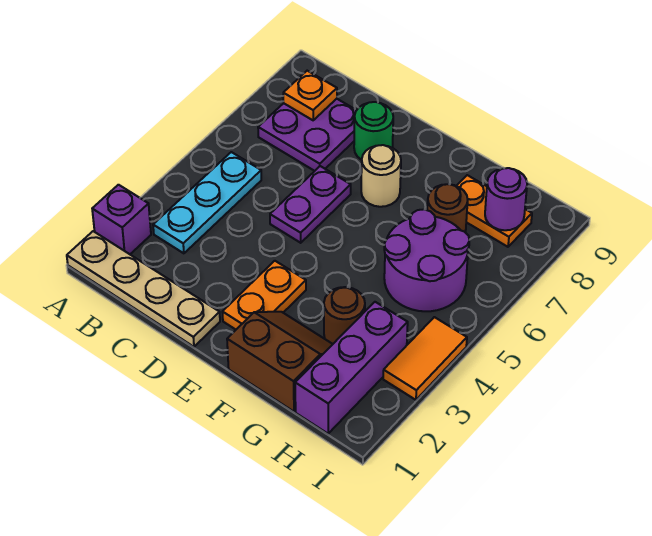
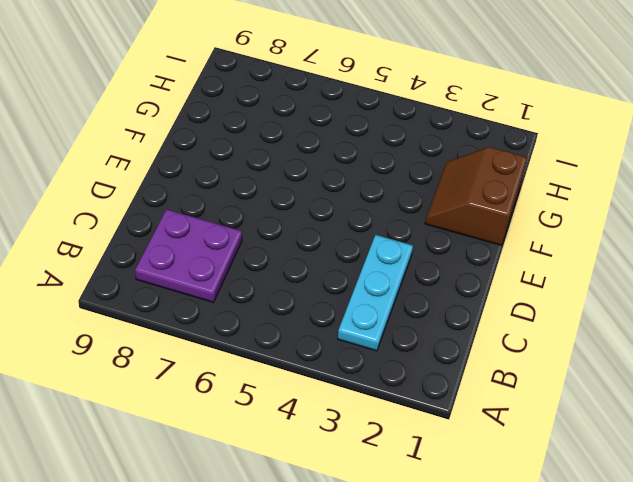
cyan plate B3:D3 level 1 -> cyan plate B3:B5 level 1
none -> tan plate A1:D1 level 1
none -> purple brick A2 level 1
none -> purple plate D5:D6 level 1

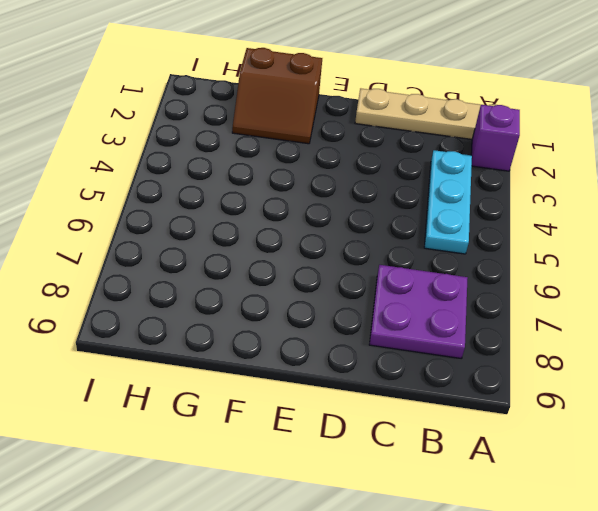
none -> purple plate D5:D6 level 1
none -> green round brick D8 level 1
none -> orange plate E2:E3 level 1

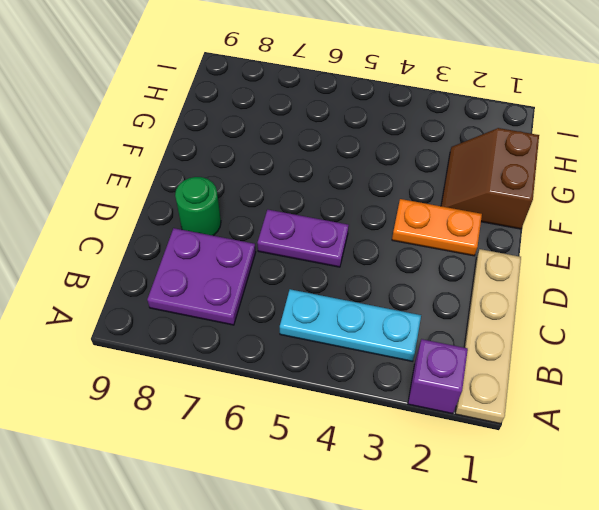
none -> tan round brick E7 level 1
none -> brown round brick G3 level 1
none -> purple round brick G5:H6 level 1

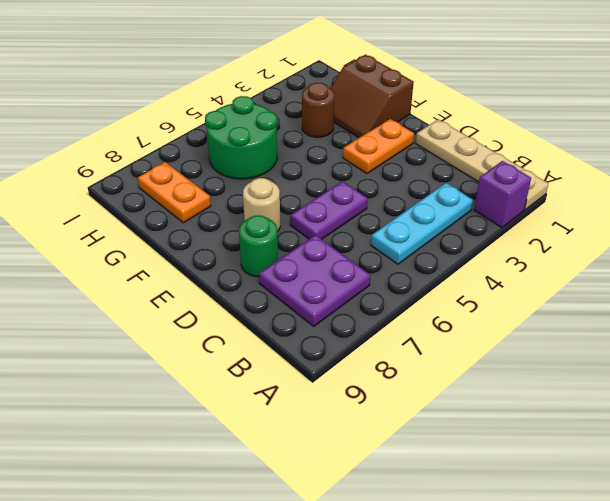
green round brick G5:H6 level 1 -> purple round brick G5:H6 level 1
none -> brown round brick G7 level 1
none -> purple brick H1:H3 level 1
none -> orange tile I3:I4 level 1

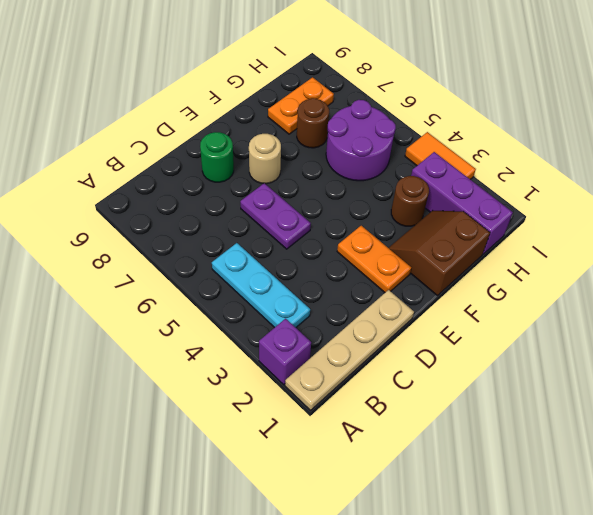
none -> purple plate B7:C8 level 1
none -> orange plate B8 level 2
none -> purple round brick H8 level 2

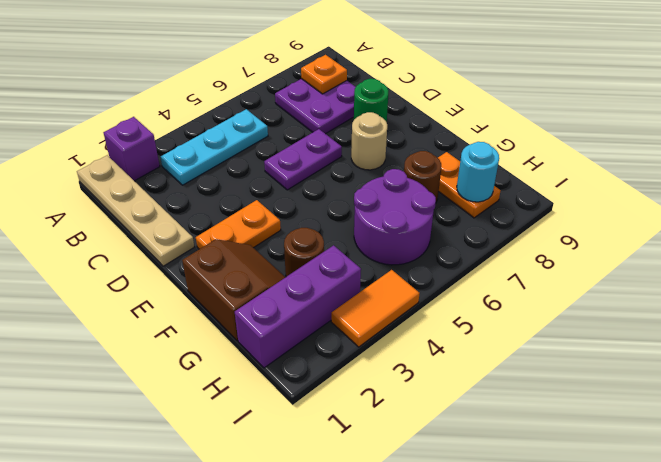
cyan round brick H8 level 2 -> purple round brick H8 level 2

